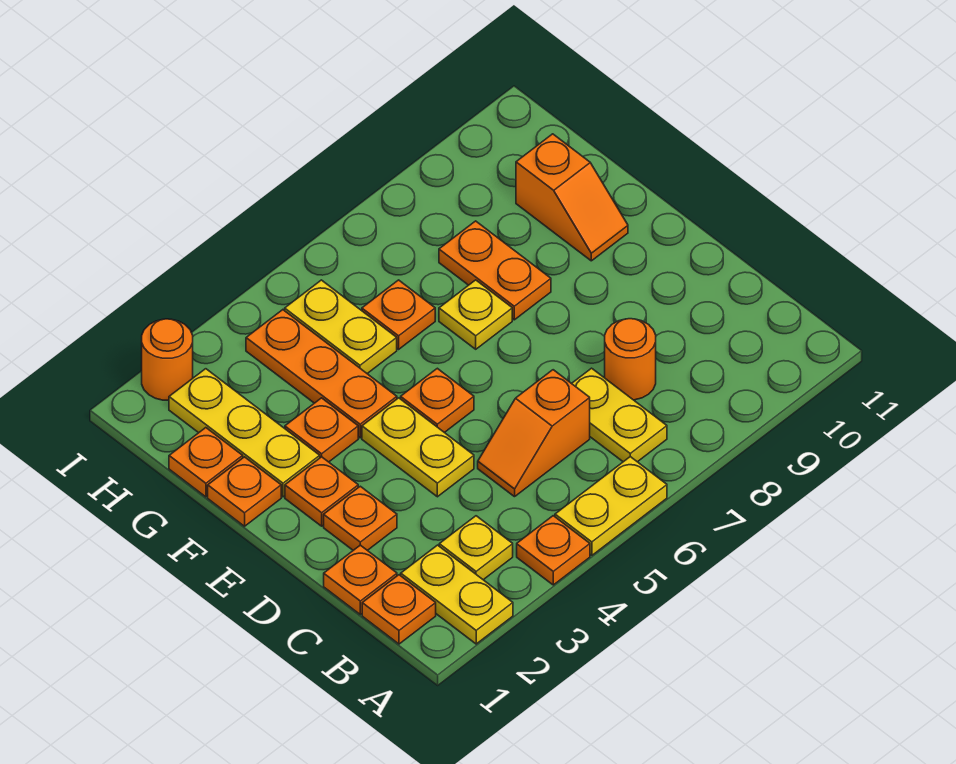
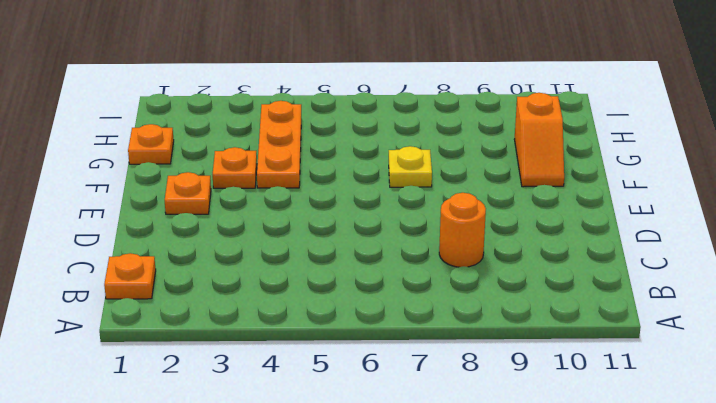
none -> yellow plate A2:B2 level 1
none -> orange plate A4 level 1
none -> yellow plate A5:A6 level 1

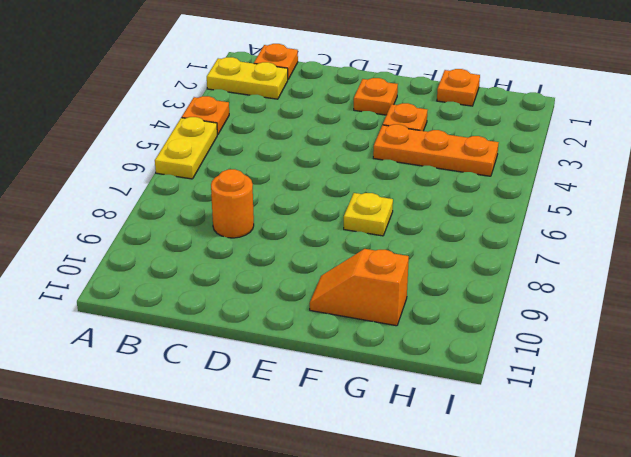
none -> yellow plate B3 level 1
none -> yellow plate B7:C7 level 1
none -> orange plate C1 level 1

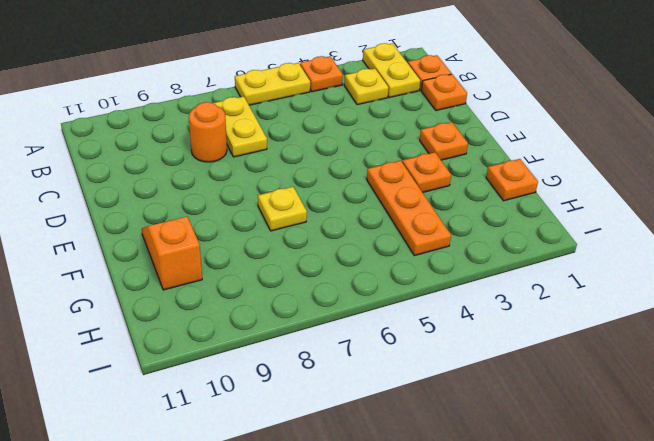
none -> orange slope C5:C6 level 1 top 6
none -> orange plate D2 level 1
none -> yellow plate D4:E4 level 1

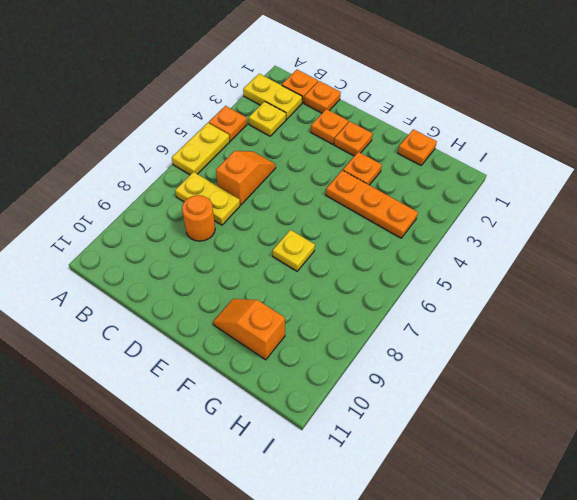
none -> yellow plate D4:E4 level 1
none -> orange plate E5 level 1
none -> orange plate F1 level 1

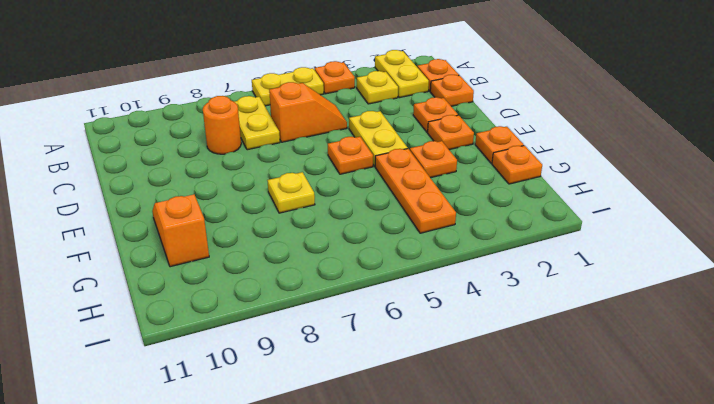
none -> yellow plate F2:H2 level 1
none -> orange plate F8:G8 level 1
none -> yellow plate G5:H5 level 1

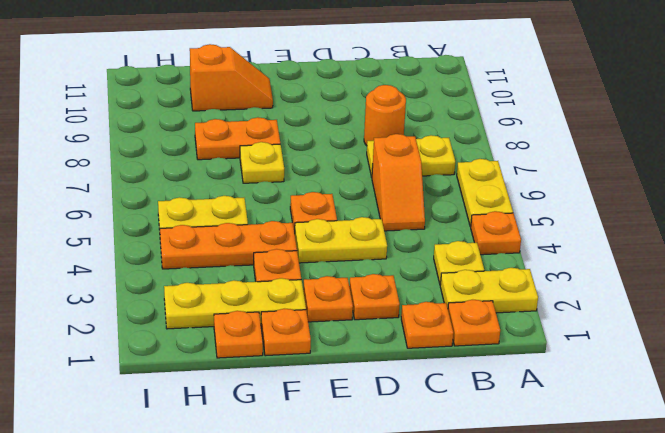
none -> orange plate G6 level 1
none -> orange round brick I2 level 1

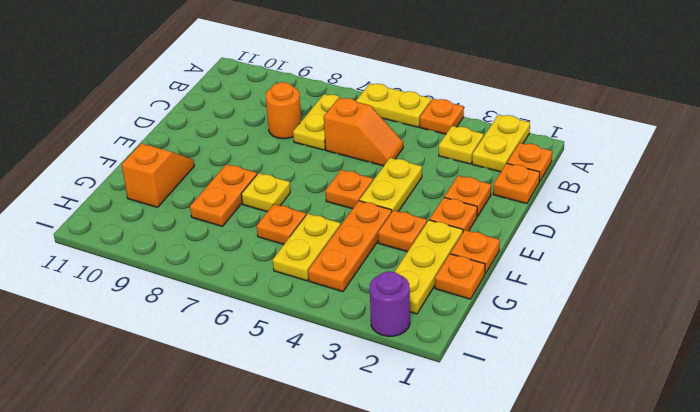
purple round brick I2 level 1 -> orange round brick I2 level 1

